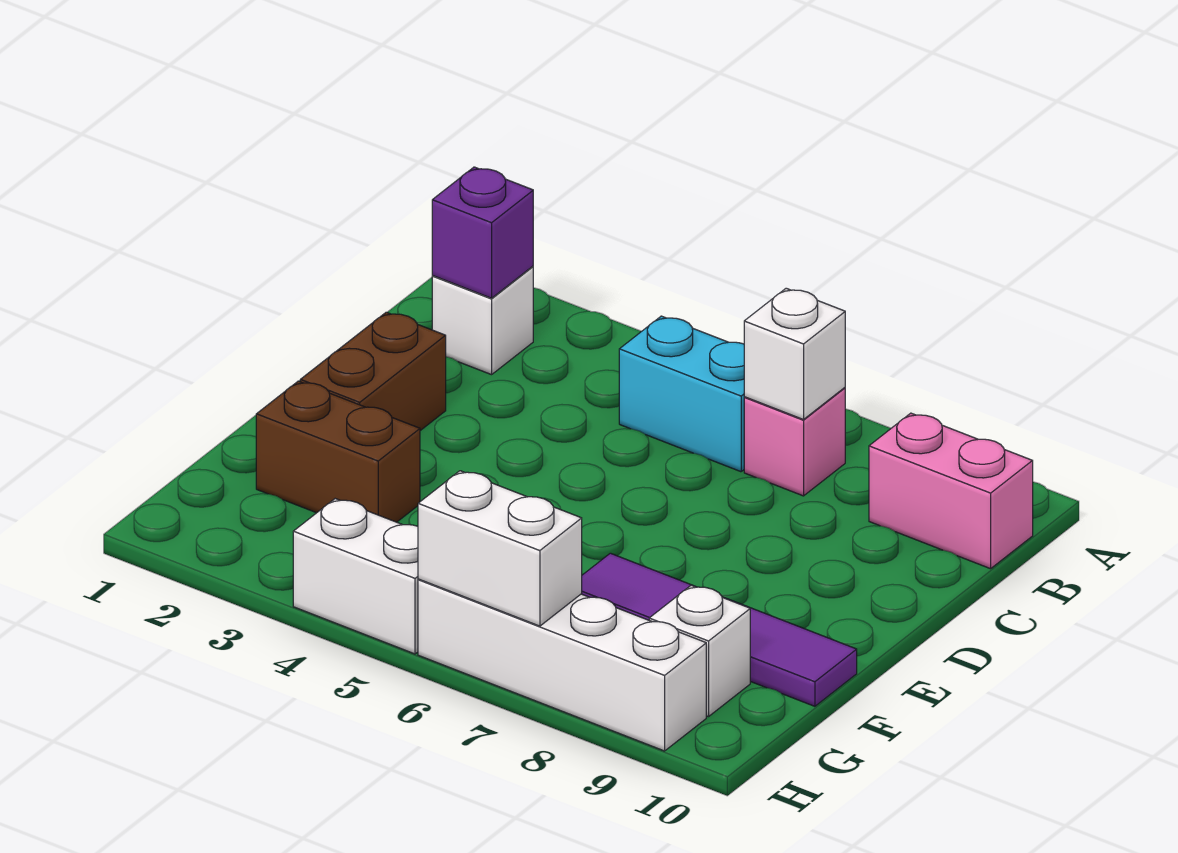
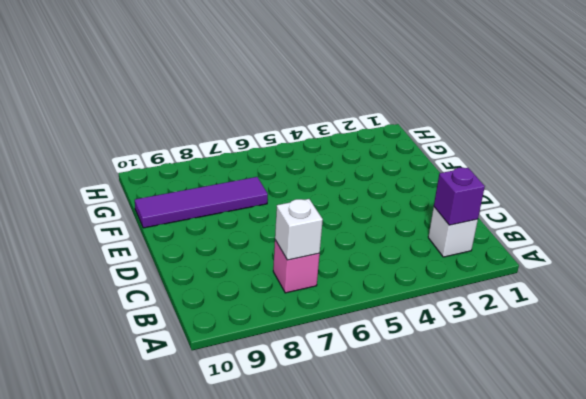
none -> cyan brick B5:B6 level 1
none -> pink brick B9:B10 level 1
none -> brown brick D2:E2 level 1

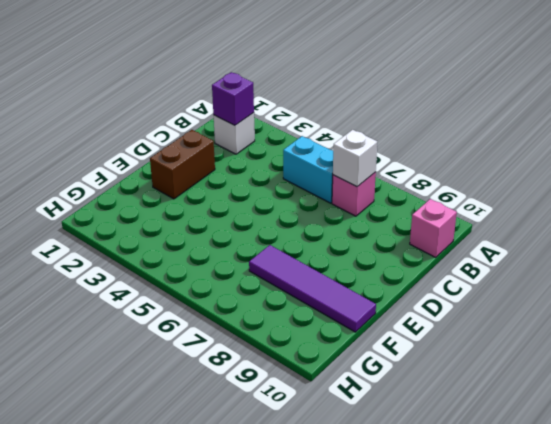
pink brick B10 level 1 -> pink brick B9:B10 level 1
none -> brown brick F2:F3 level 1
none -> white brick G9 level 1
none -> white brick H4:H5 level 1

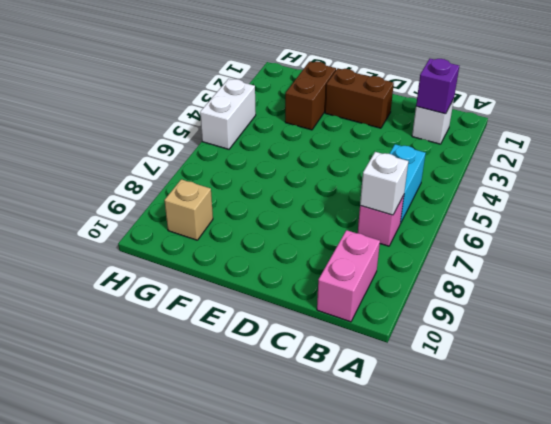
tan brick G9 level 1 -> white brick G9 level 1
none -> purple tile F7:F10 level 1
none -> white brick H6:H9 level 1
none -> white brick H6:H7 level 2

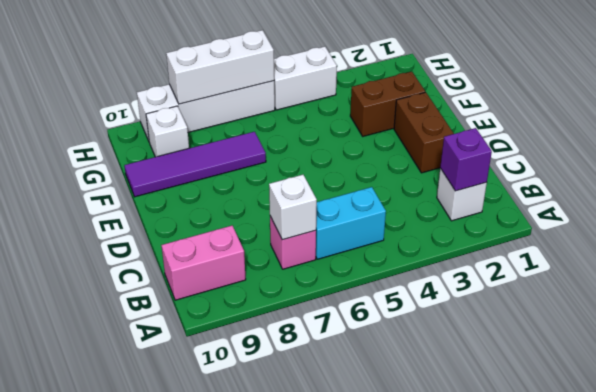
white brick H6:H8 level 2 -> white brick H6:H7 level 2

